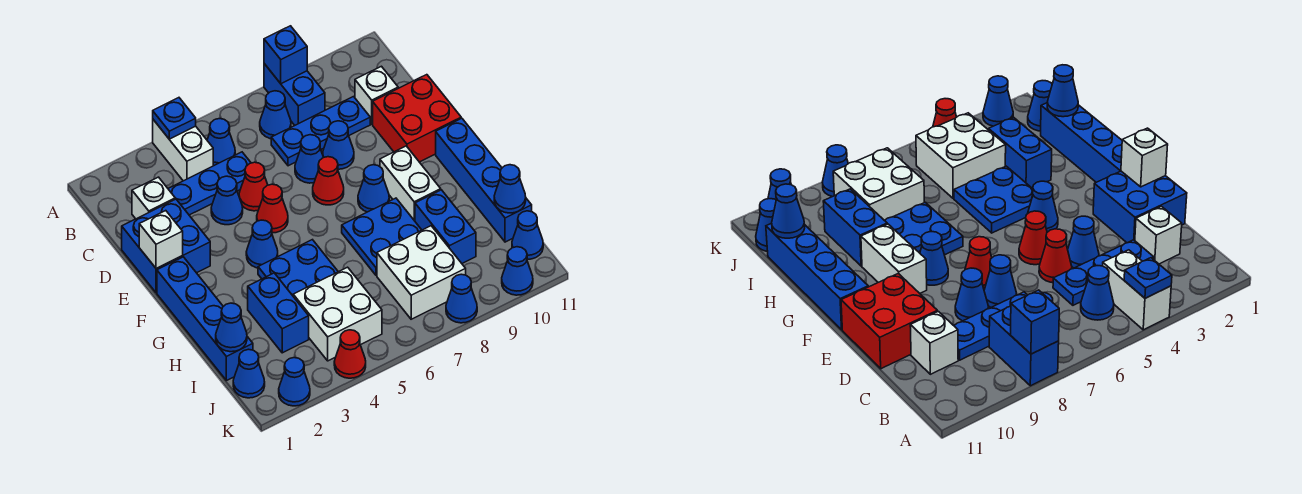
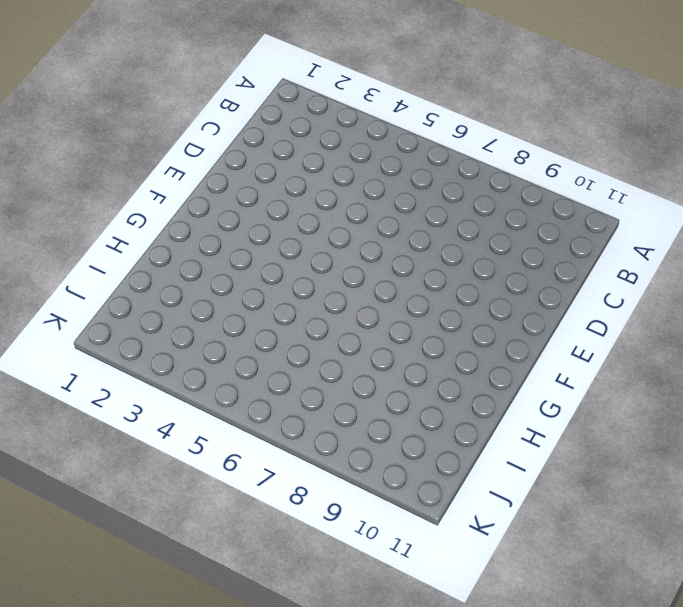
none -> white brick A4:B4 level 1
none -> blue brick A8:B8 level 1
none -> blue cone B5 level 1
none -> blue cone B7 level 1

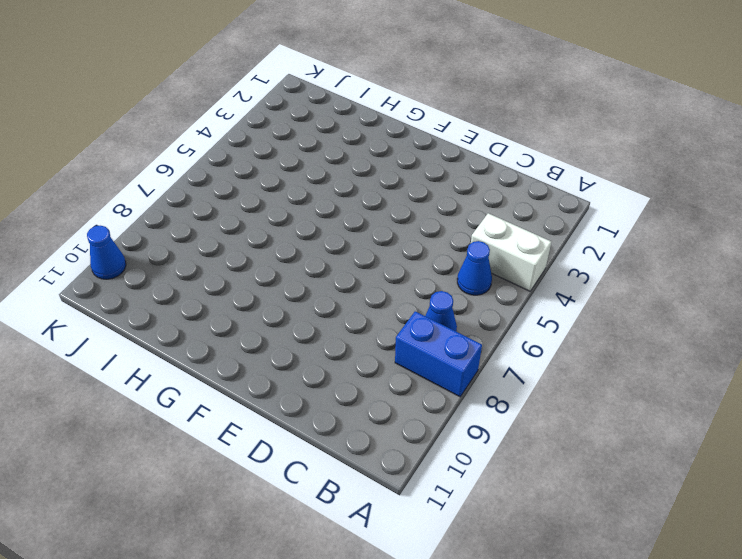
none -> white brick C2 level 1
none -> blue plate C3:C5 level 1
none -> blue plate C7:C9 level 1
none -> white brick C10 level 1

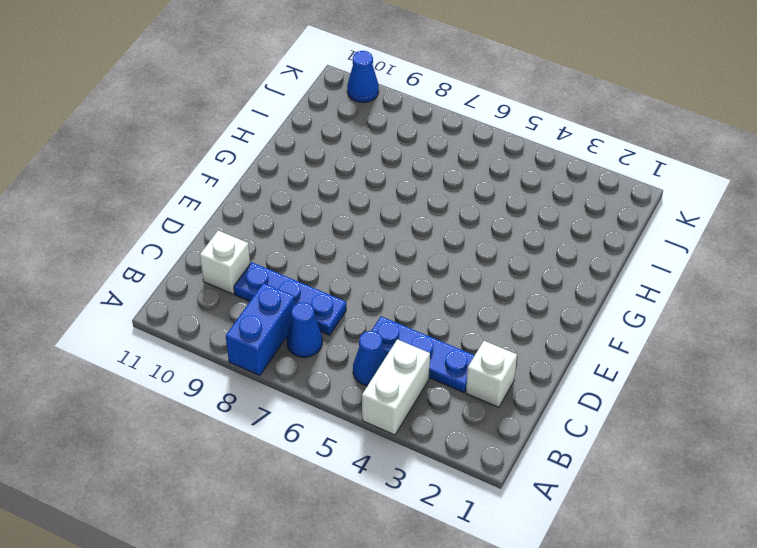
none -> blue brick D1:E2 level 1
none -> blue cone D4 level 1
none -> red cone D5 level 1
none -> blue cone D7 level 1

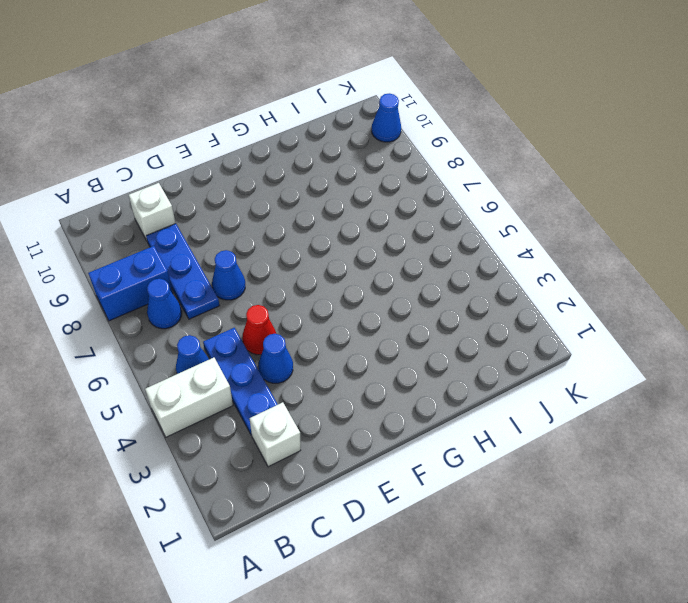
none -> blue brick D1:E2 level 1
none -> blue cone D8 level 1
none -> red brick D10:E11 level 1
none -> red cone E5 level 1

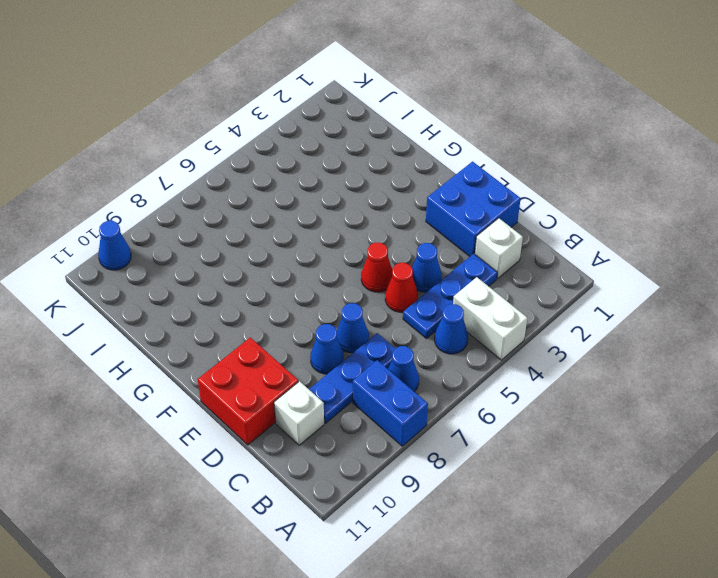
none -> red cone E7 level 1
none -> blue brick F1:I1 level 1
none -> blue cone F4 level 1
none -> blue cone F8 level 1

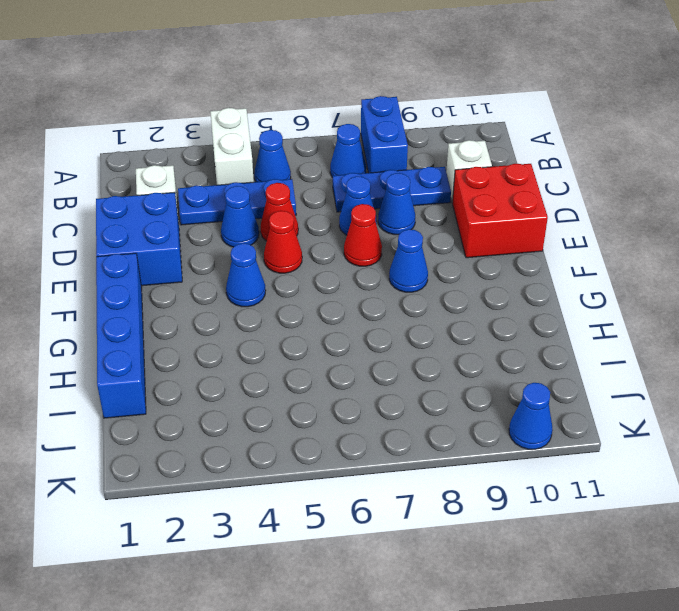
none -> white brick F9:G9 level 1
none -> blue brick F11:I11 level 1
none -> blue plate G4:H5 level 1
none -> blue plate G7:H8 level 1

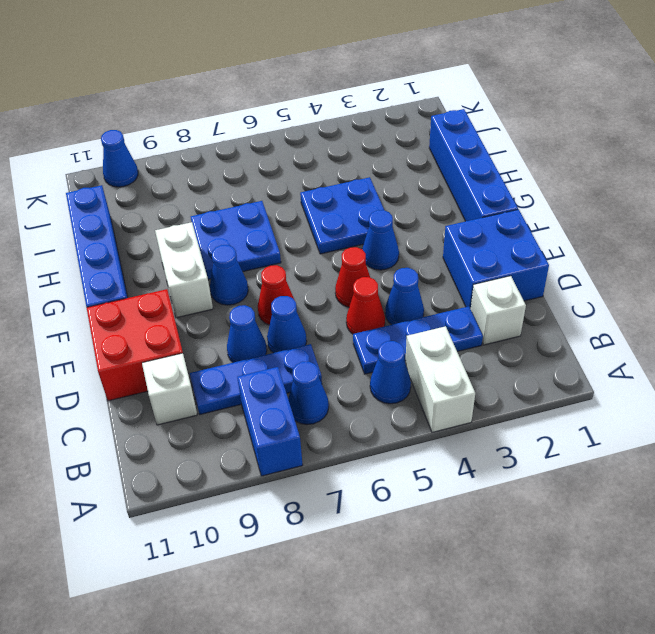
none -> blue brick H3:I3 level 1
none -> blue brick H9:I9 level 1
none -> white brick I4:J5 level 1
none -> white brick I7:J8 level 1

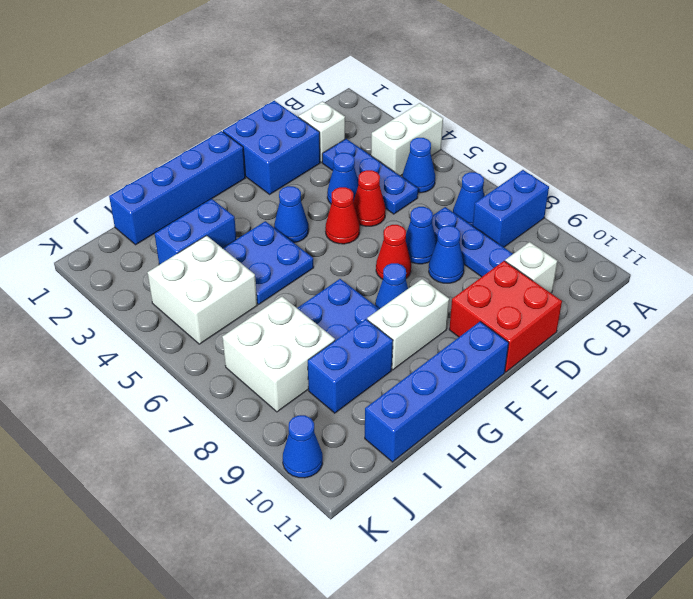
none -> blue cone J1 level 1
none -> blue cone J11 level 1
none -> blue cone K2 level 1
none -> red cone K4 level 1

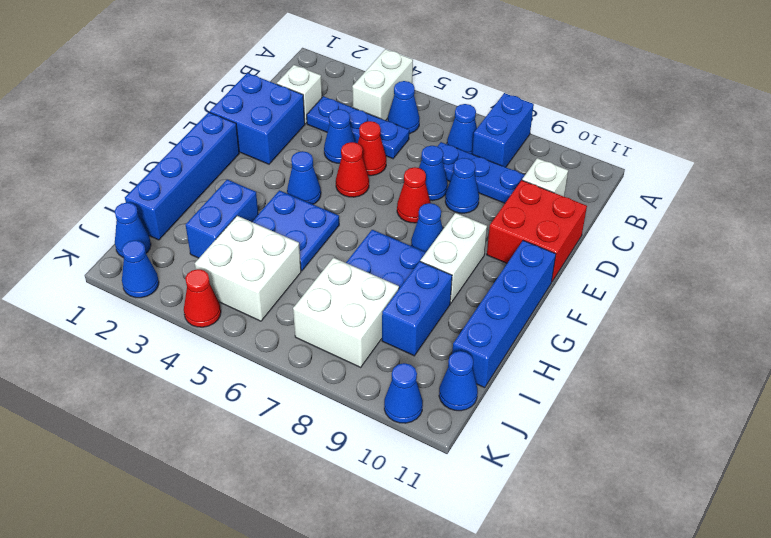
none -> blue cone K8 level 1
none -> blue plate A4 level 2
none -> blue brick A8 level 2
none -> white brick E1 level 2

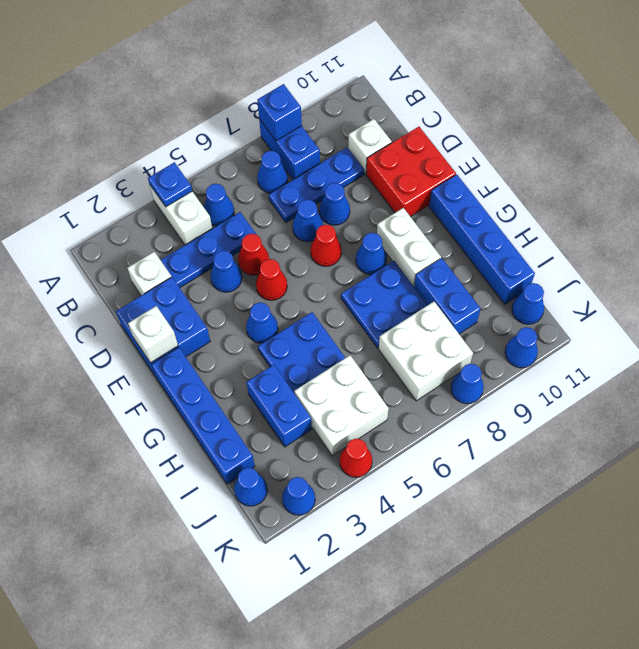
none -> blue cone I1 level 2
none -> blue cone I11 level 2

